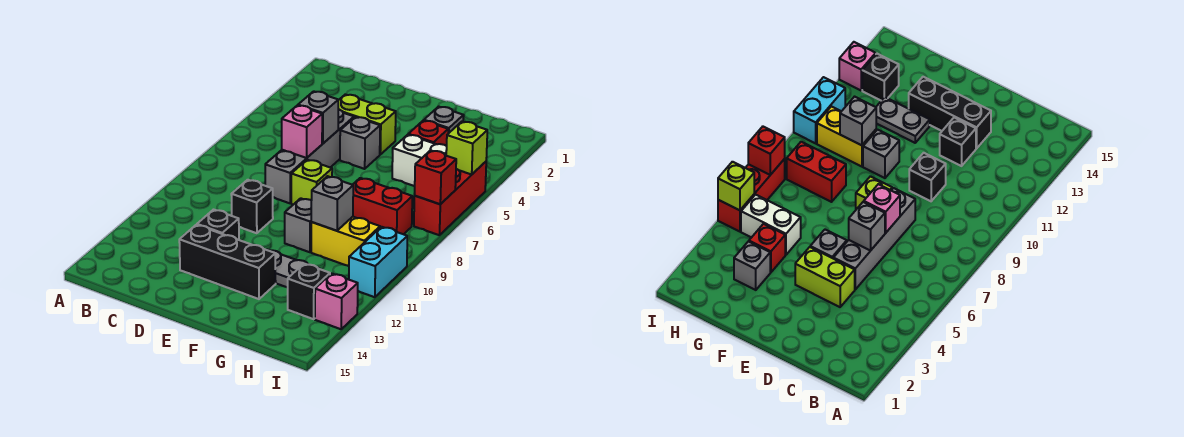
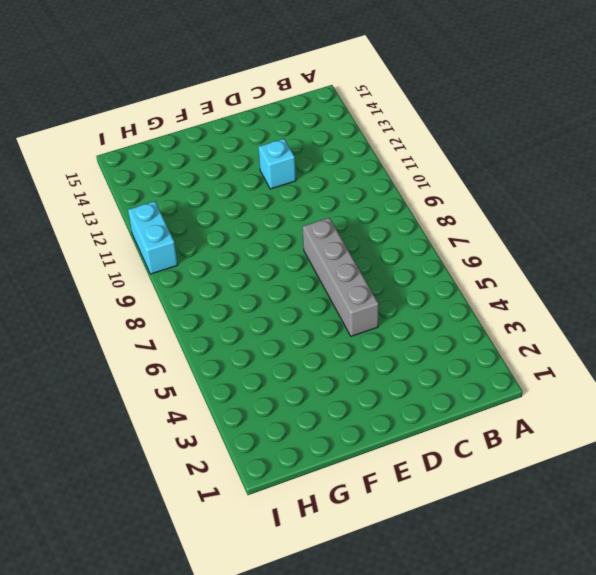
cyan brick D12 level 1 -> black brick D12 level 1
none -> lime brick D4:E4 level 1
none -> black brick D10 level 1
none -> black brick D13:F13 level 1

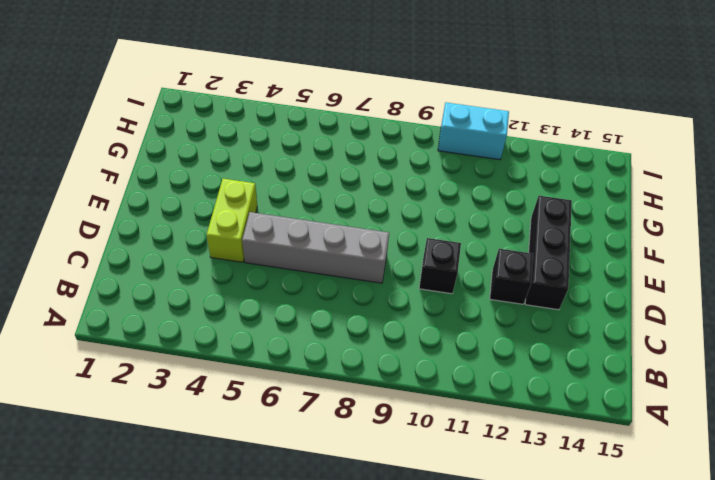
none -> grey brick E5 level 1
none -> lime brick E8 level 1
none -> grey brick F10 level 1

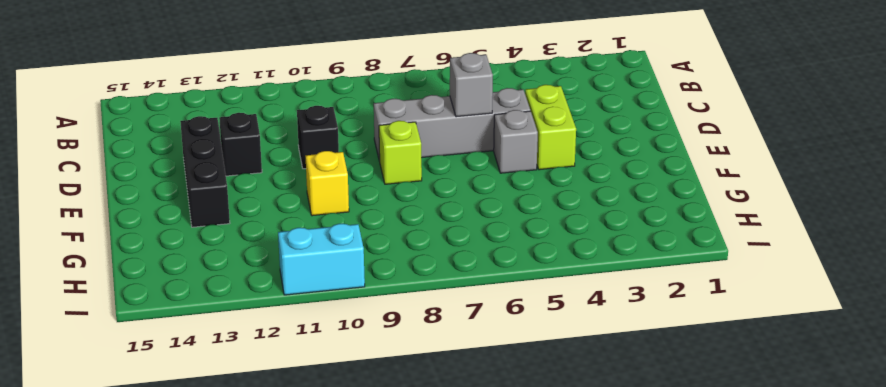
yellow brick F10 level 1 -> grey brick F10 level 1
none -> grey plate F12:G12 level 1
none -> grey brick G3 level 1
none -> red brick G4 level 1

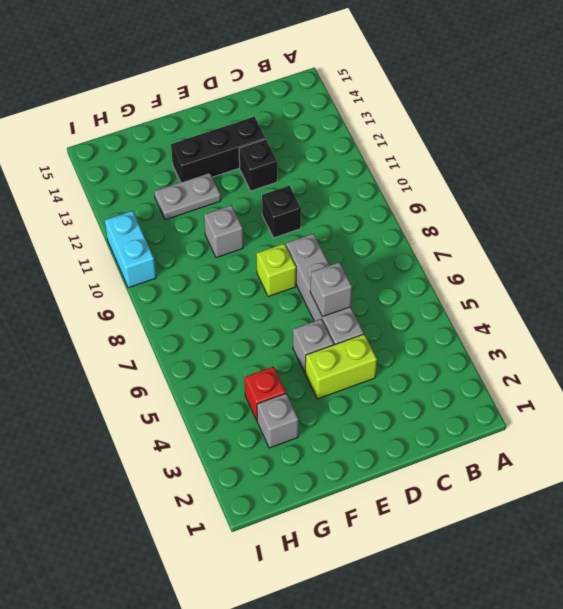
none -> white brick G5:H5 level 1
none -> red brick G8:H8 level 1
none -> yellow brick G10:H10 level 1

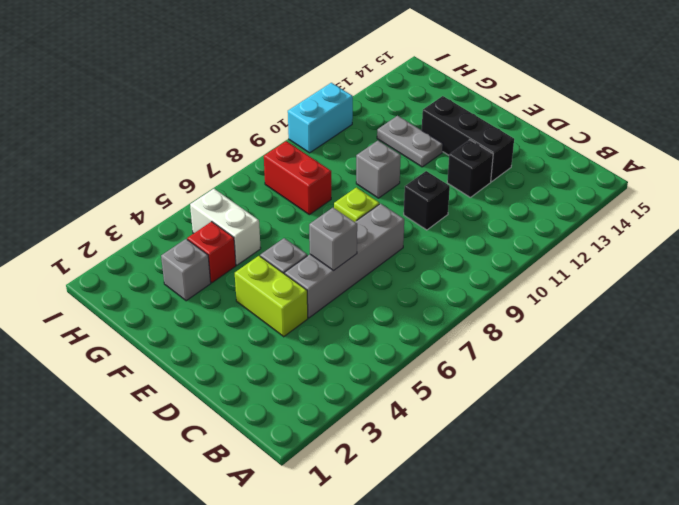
none -> yellow brick G10:H10 level 1
none -> black brick H13 level 1
none -> red brick I5:I7 level 1

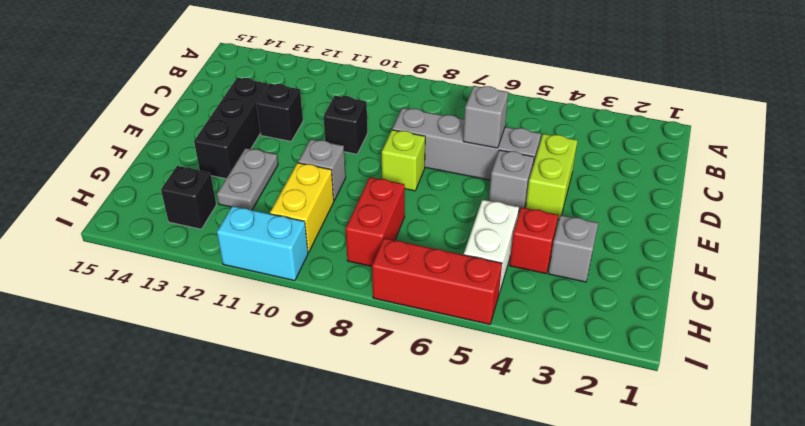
none -> pink brick I13 level 1
none -> pink brick D7 level 2
none -> grey brick G10 level 2

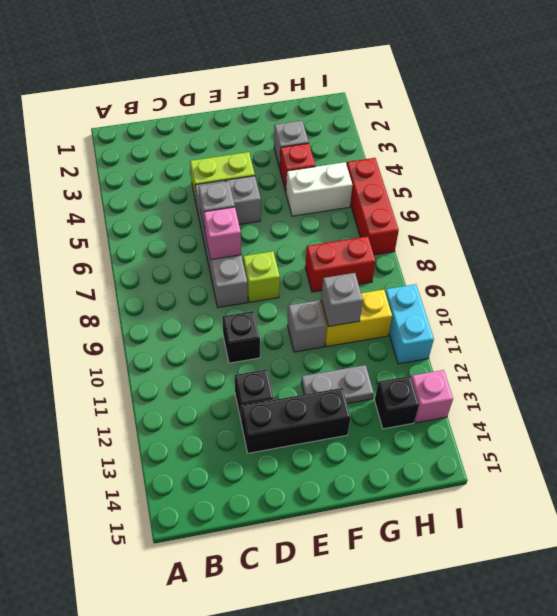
none -> lime brick I5 level 2
none -> red brick I7 level 2

